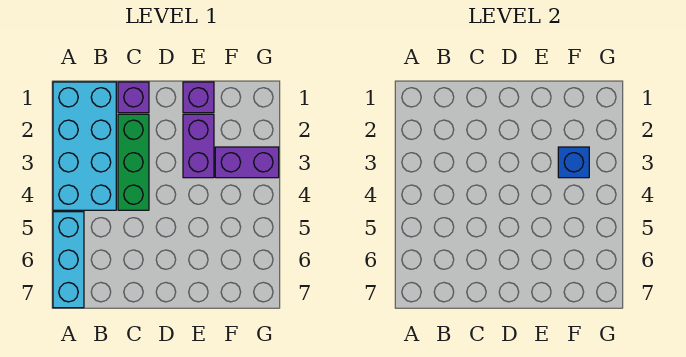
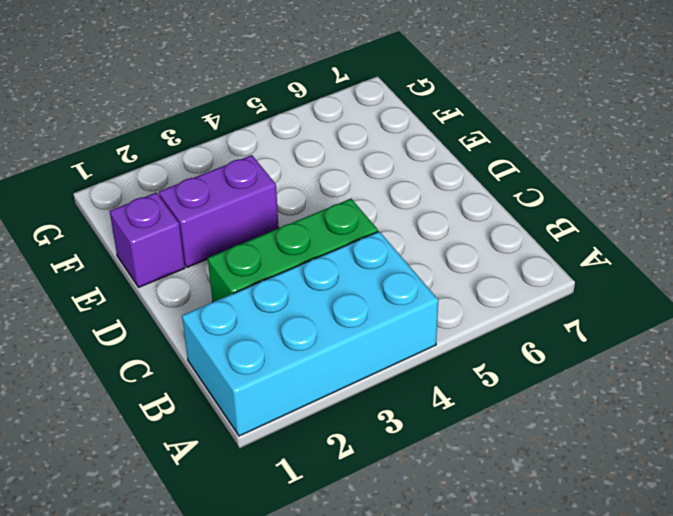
none -> cyan brick A5:A7 level 1
none -> purple brick C1 level 1

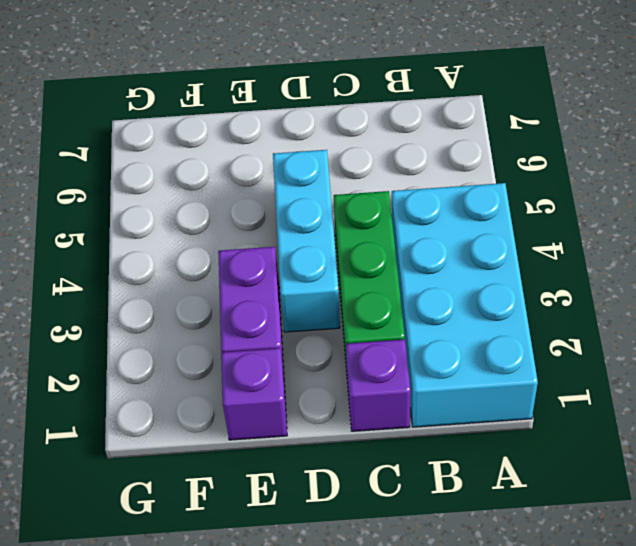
cyan brick D3:D5 level 1 -> cyan brick A5:A7 level 1
none -> purple brick F3:G3 level 1
none -> blue brick F3 level 2

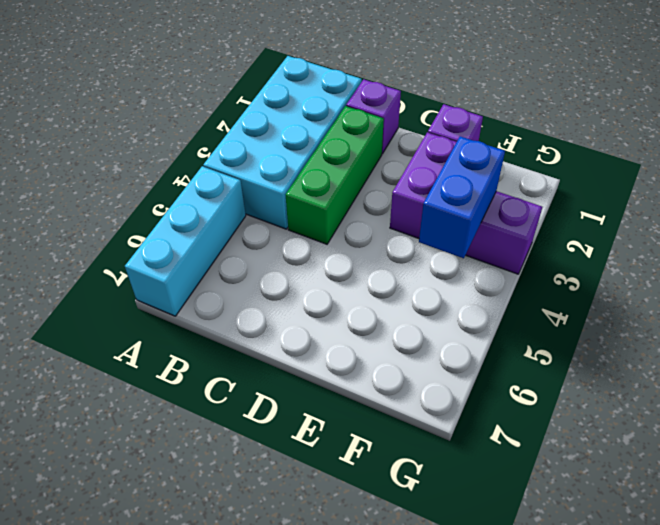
blue brick F3:F4 level 2 -> blue brick F3 level 2

